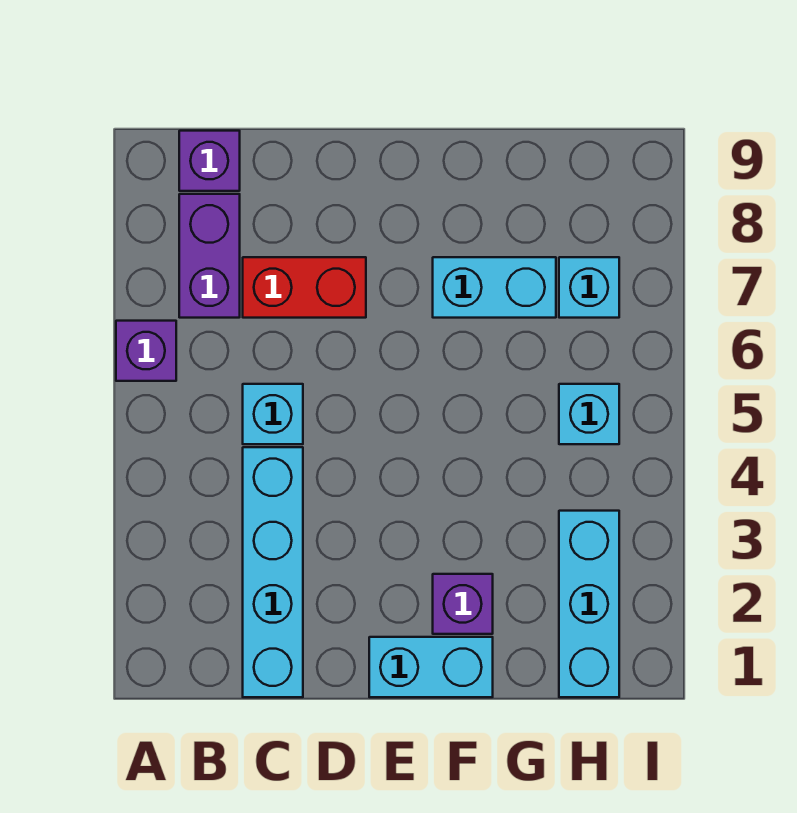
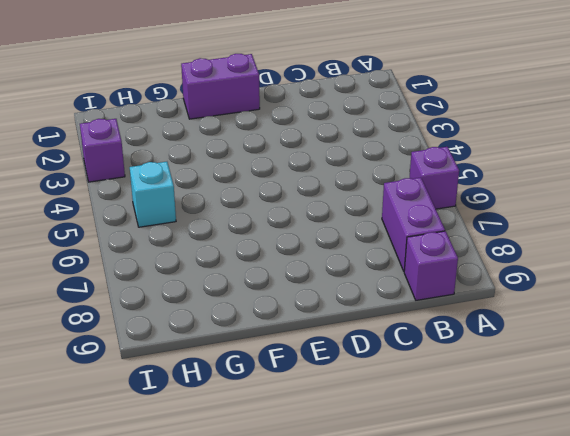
purple brick E1:F1 level 1 -> cyan brick E1:F1 level 1
purple brick I3 level 1 -> purple brick F2 level 1
none -> cyan brick C1:C4 level 1
none -> cyan brick C5 level 1
none -> red brick C7:D7 level 1

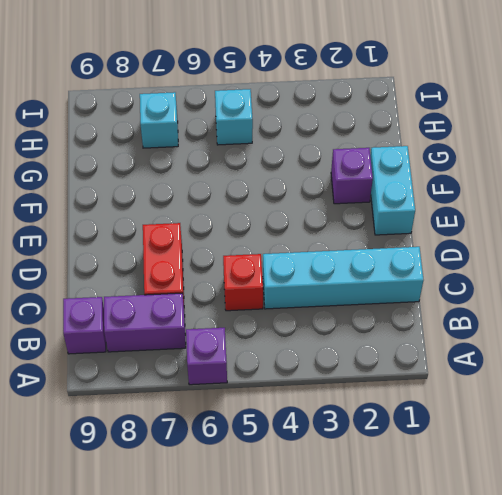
red brick C5 level 1 -> cyan brick C5 level 1
none -> cyan brick F7:G7 level 1
none -> cyan brick H1:H3 level 1

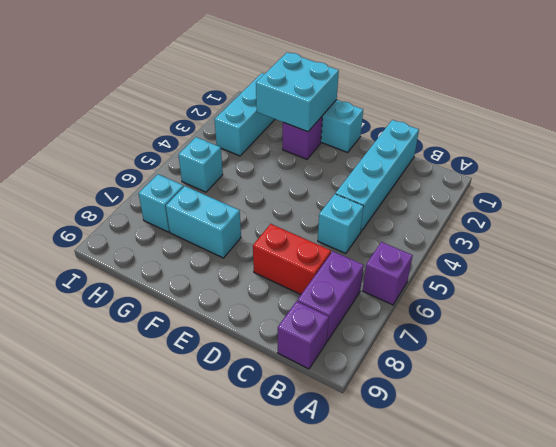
cyan brick F1:G2 level 2 -> none

